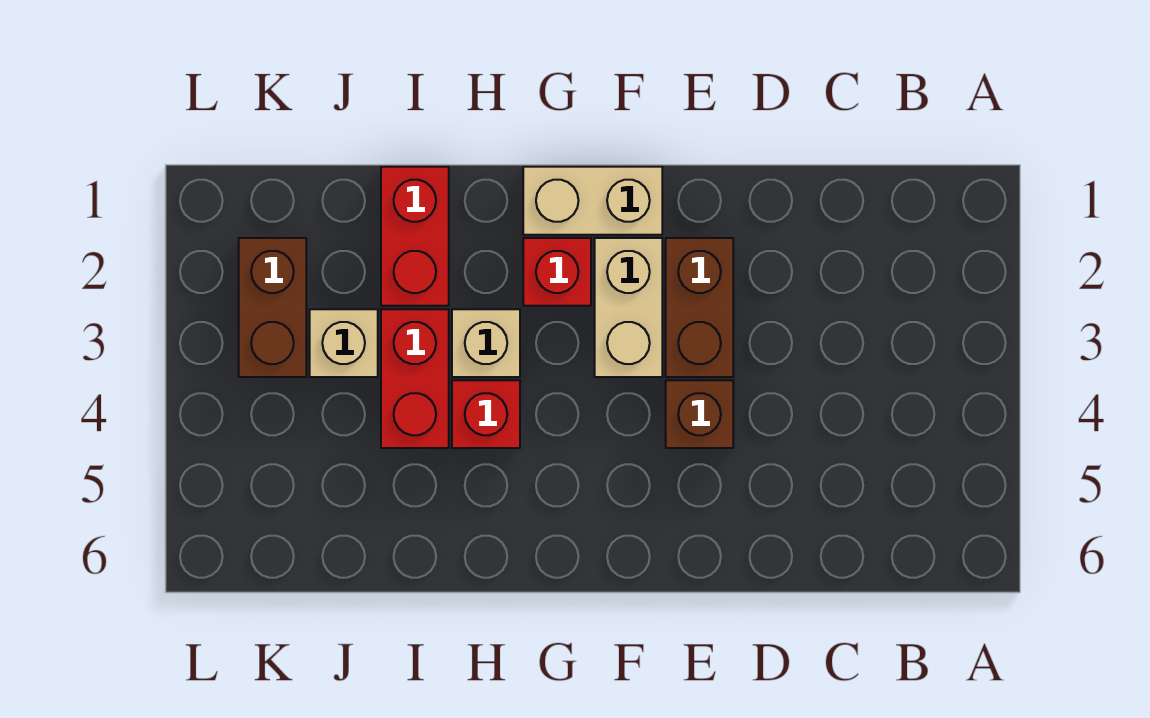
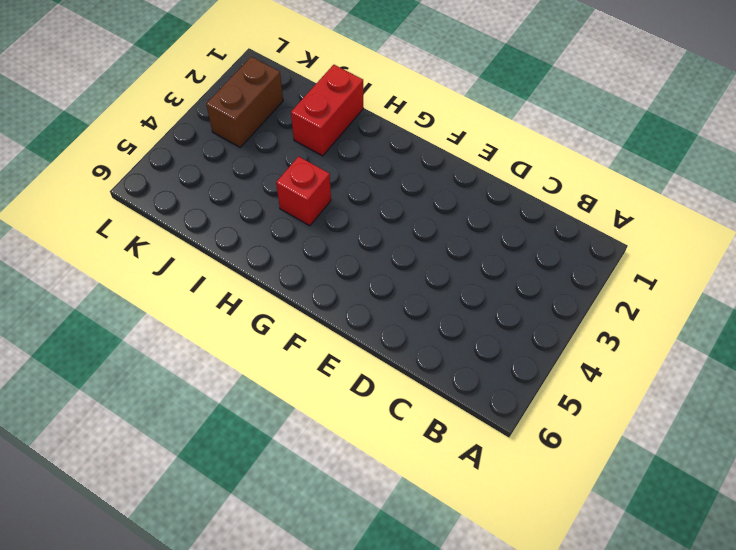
none -> brown brick E2:E3 level 1
none -> brown brick E4 level 1

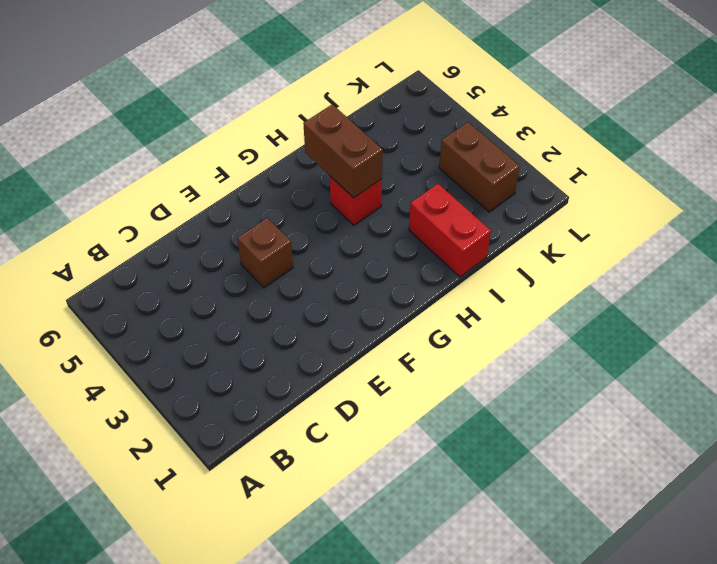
brown brick H4:H5 level 2 -> brown brick E2:E3 level 1
none -> tan brick F1:G1 level 1
none -> tan brick F2:F3 level 1

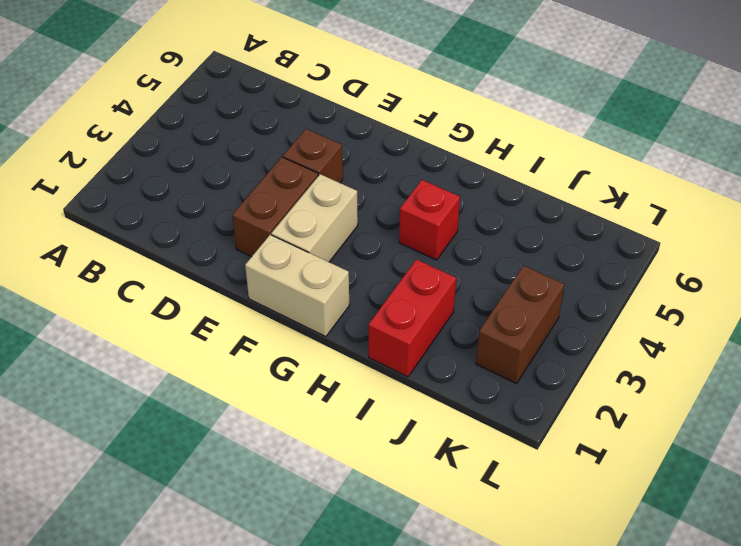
none -> red brick G2 level 1
none -> tan brick H3 level 1

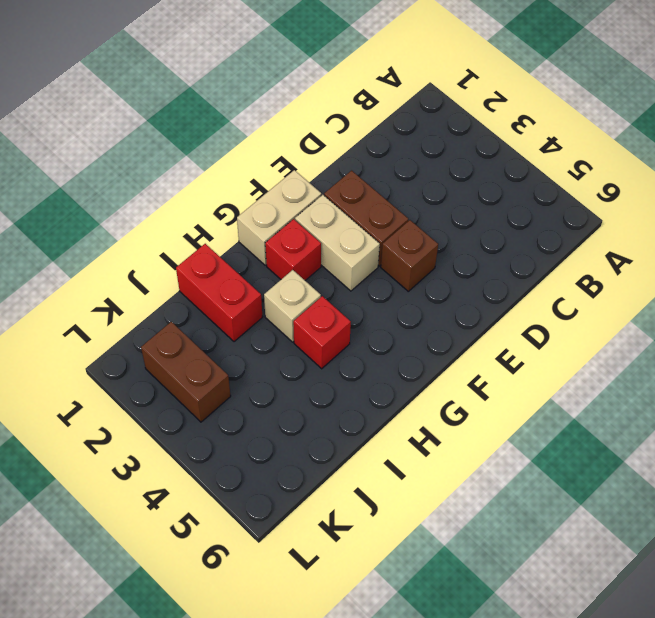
none -> red brick I3:I4 level 1
none -> tan brick J3 level 1

